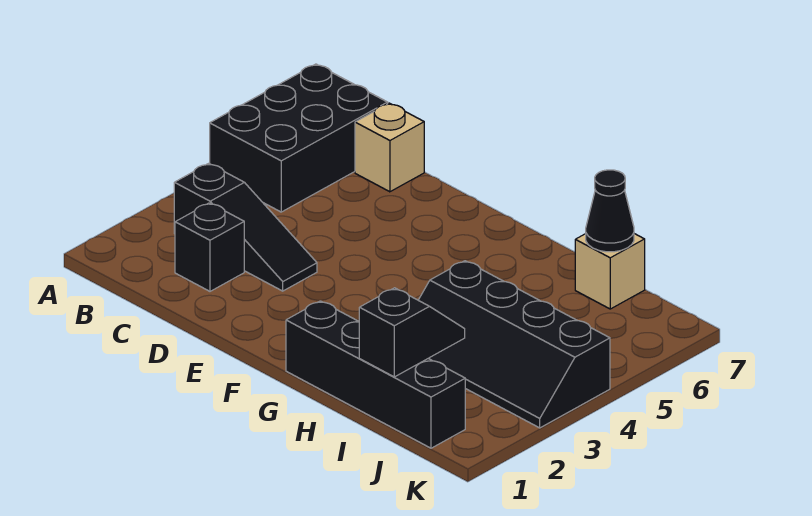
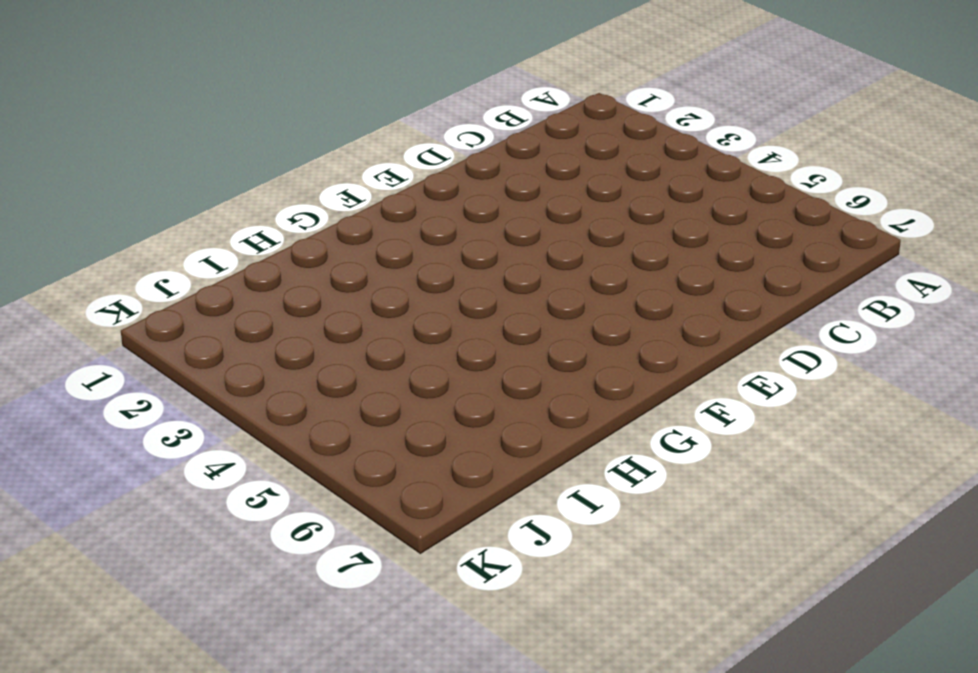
none -> black brick A5:B7 level 1
none -> black slope B3:D3 level 1 top B

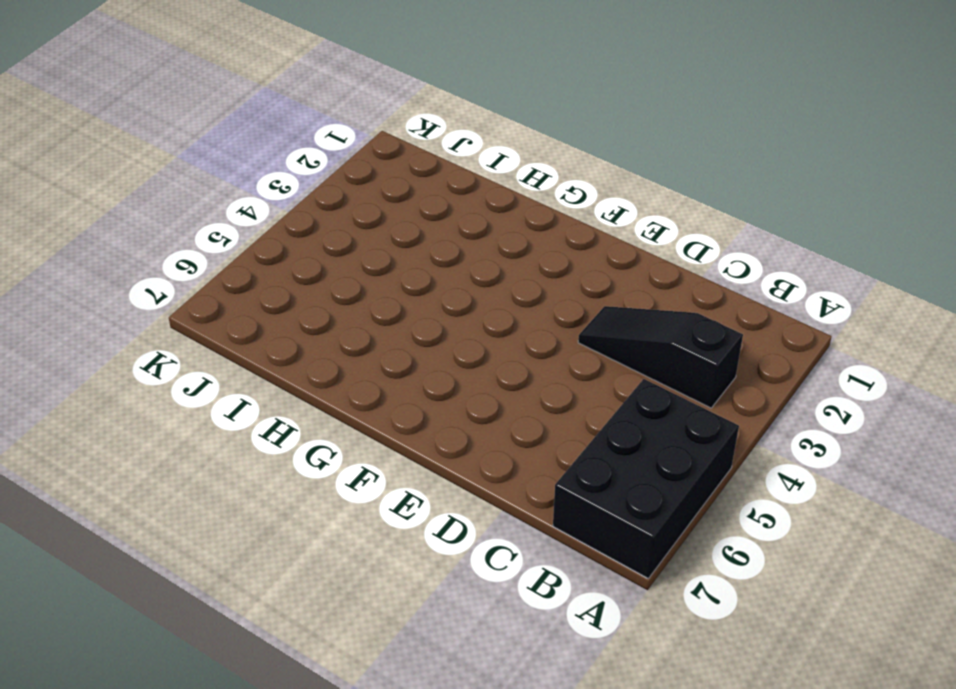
none -> black brick C2 level 1
none -> tan brick C7 level 1

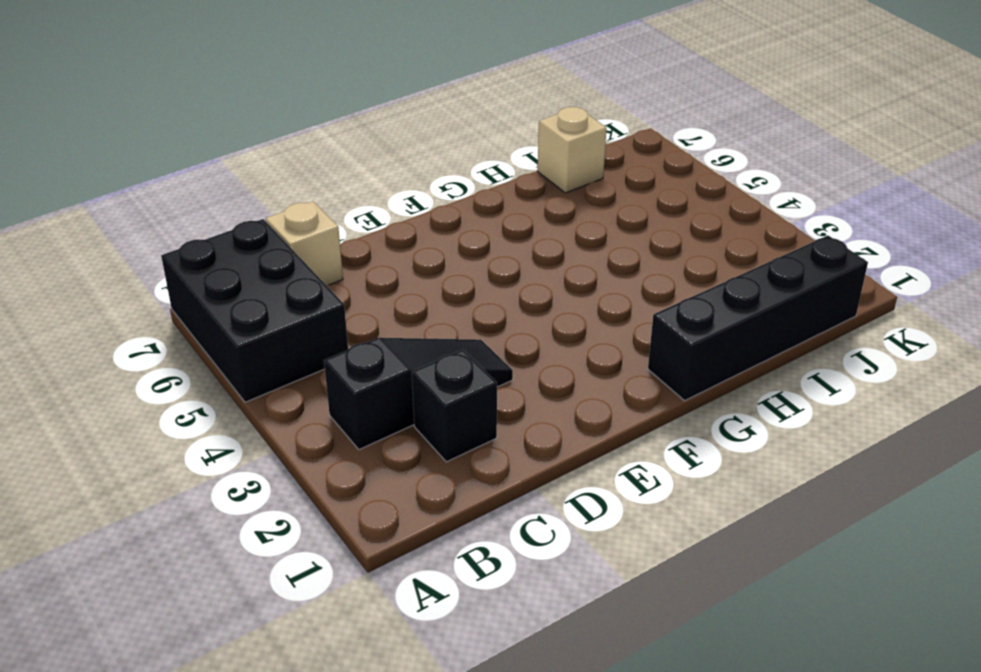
none -> black slope H3:K4 level 1 top 4
none -> black slope I1:I2 level 2 top 1

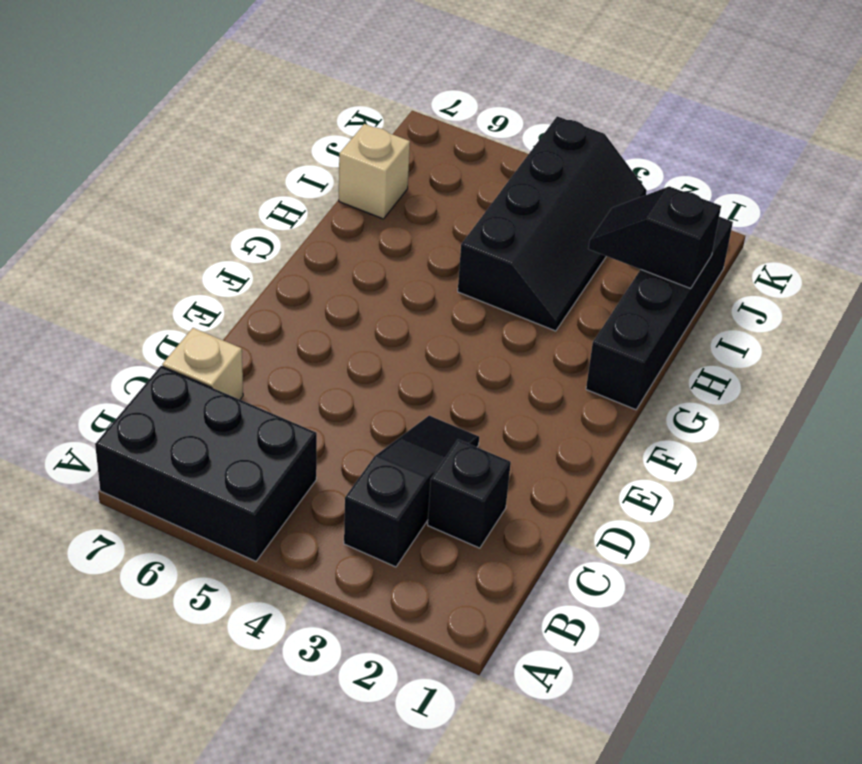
none -> black cone I7 level 2

